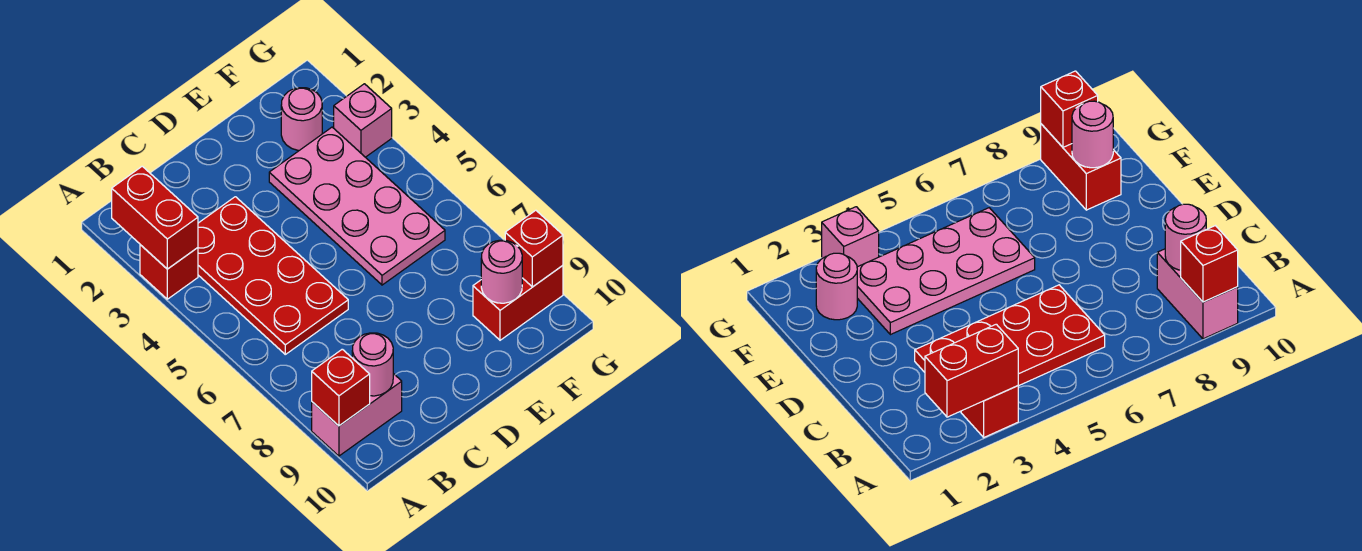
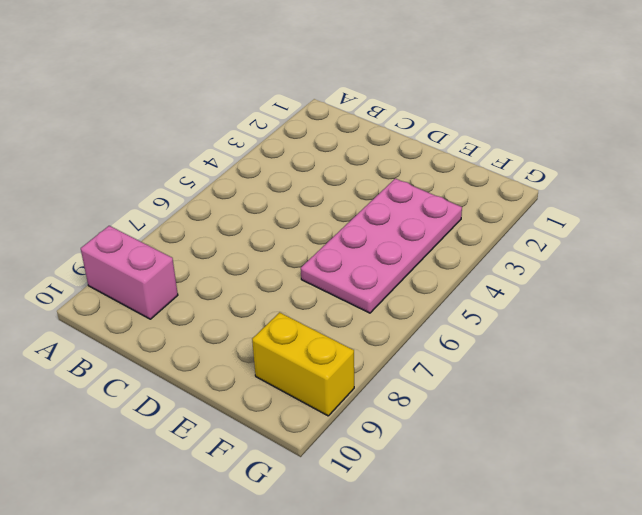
yellow brick F9:G9 level 1 -> red brick F9:G9 level 1
none -> red brick A3 level 1
none -> red plate B3:C6 level 1
none -> pink round brick F2 level 1

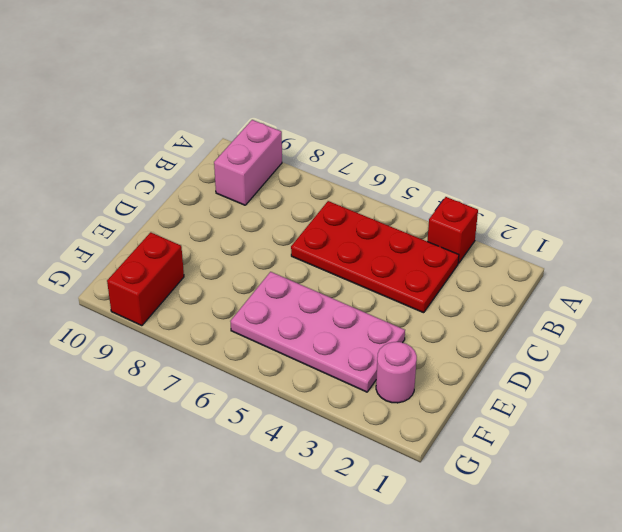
none -> pink brick G3 level 1
none -> red brick A2:A3 level 2
none -> red brick A9 level 2

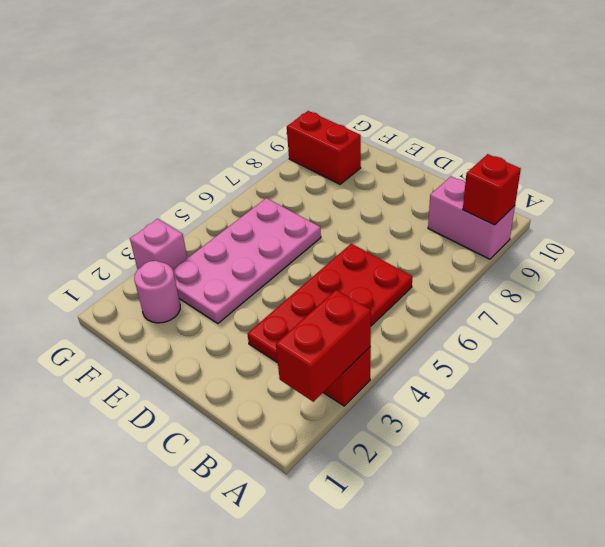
none -> pink round brick B9 level 2
none -> pink round brick F9 level 2
none -> red brick G9 level 2

